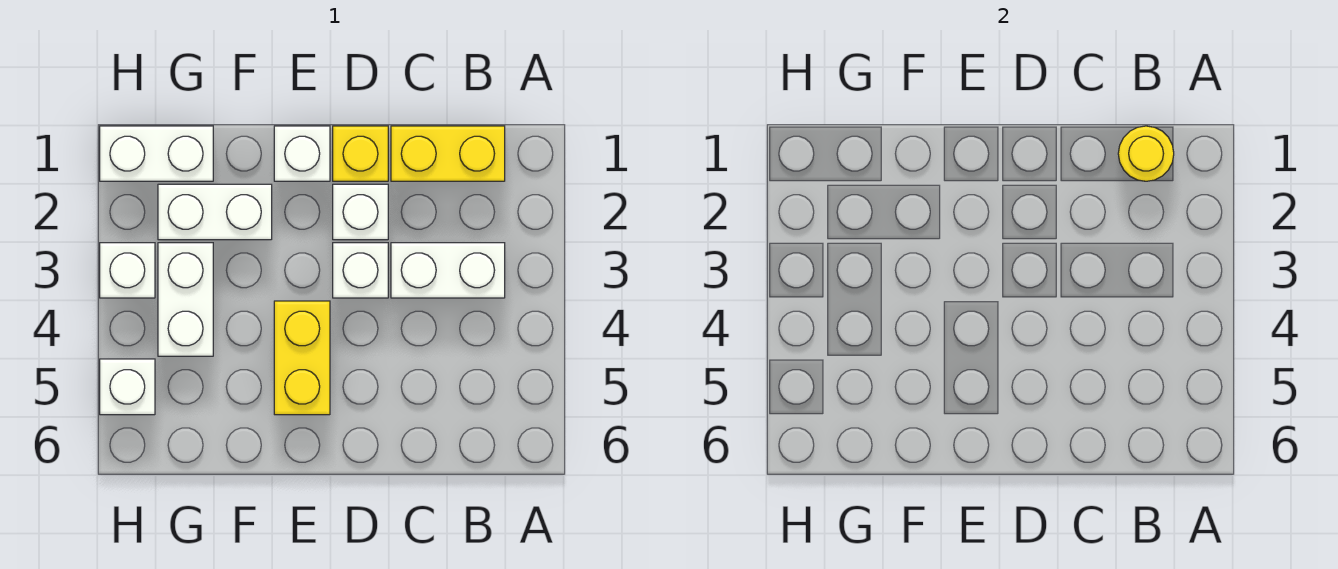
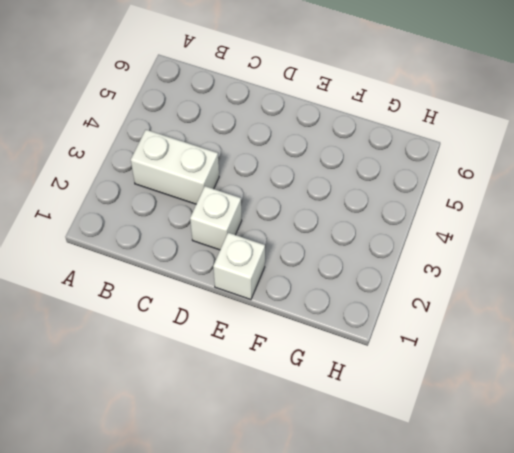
none -> yellow brick B1:C1 level 1
none -> yellow brick D1 level 1
none -> white brick D3 level 1

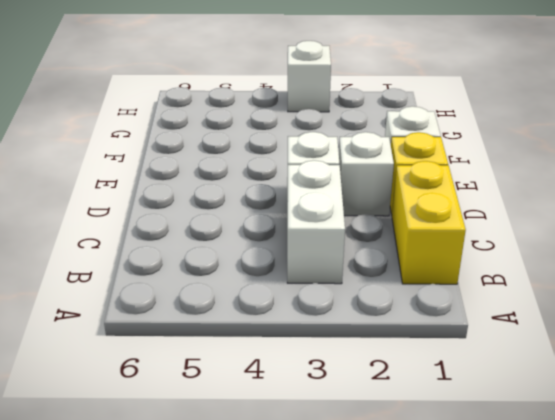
none -> yellow brick E4:E5 level 1
none -> white brick F2:G2 level 1
none -> white brick G1:H1 level 1

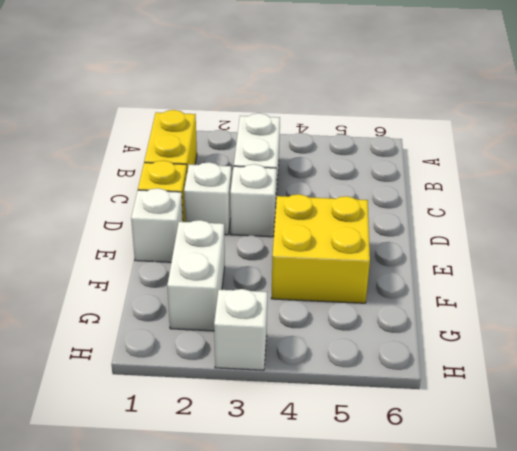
yellow brick E4:F5 level 1 -> yellow brick E4:E5 level 1
none -> white brick G1:H1 level 1
none -> white brick G3:G4 level 1
none -> white brick H5 level 1

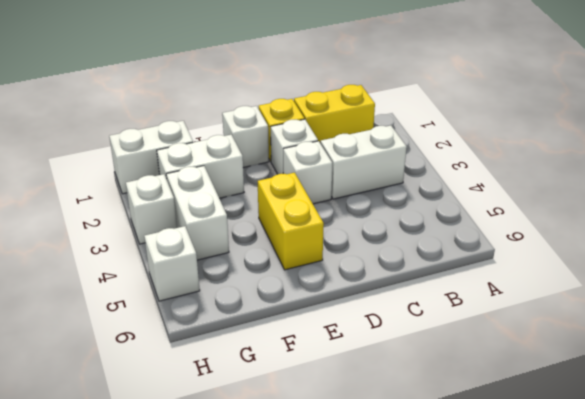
none -> yellow round brick B1 level 2

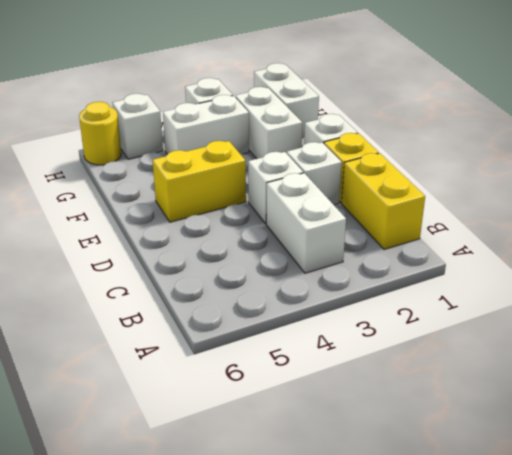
yellow round brick H6 level 1 -> yellow round brick B1 level 2

